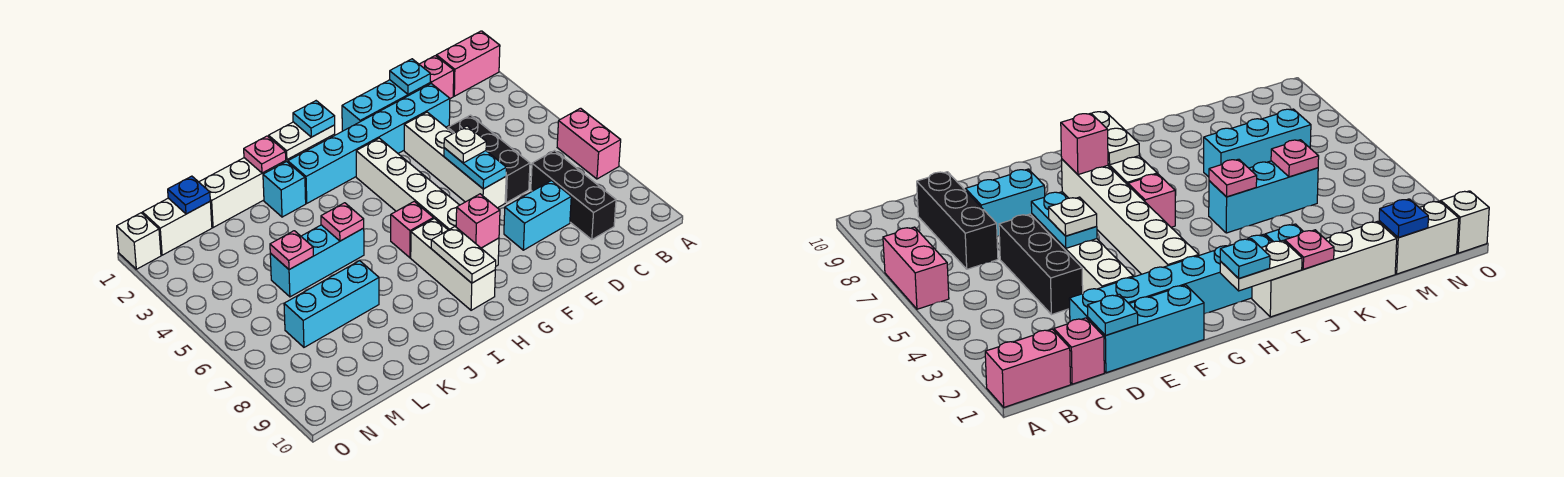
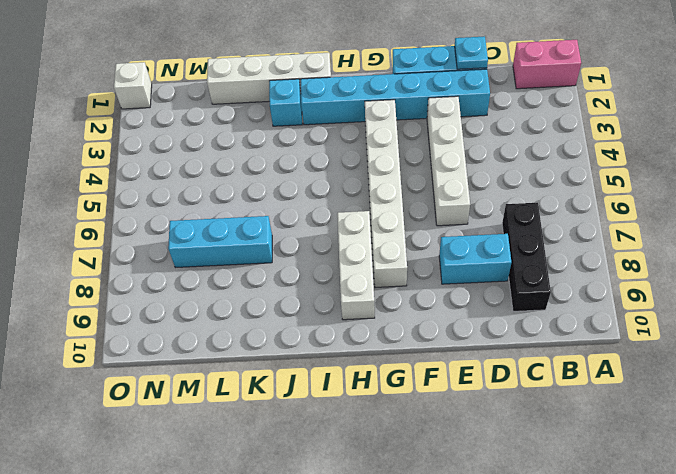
none -> pink brick A6:A7 level 1
none -> pink brick C1 level 1
none -> black brick D4:D6 level 1

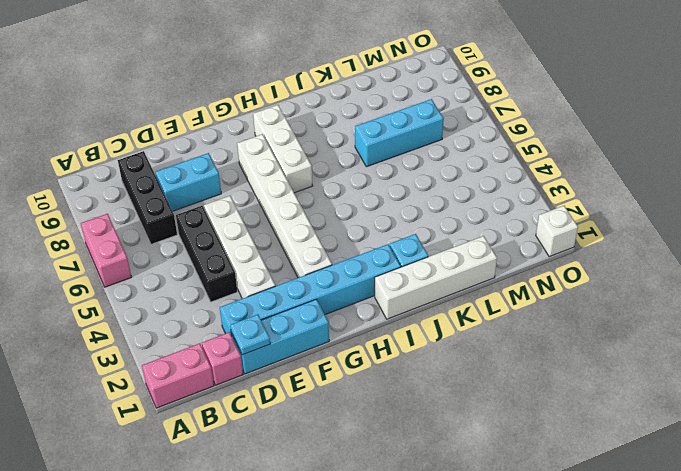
none -> pink brick H6 level 1
none -> cyan brick J5:L5 level 1
none -> white brick M1:N1 level 1

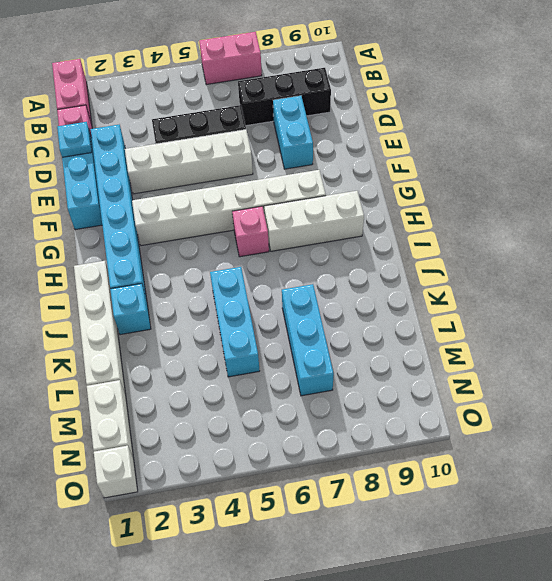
none -> cyan plate E5:E6 level 2
none -> pink brick G8 level 2
none -> white plate H1:I1 level 2

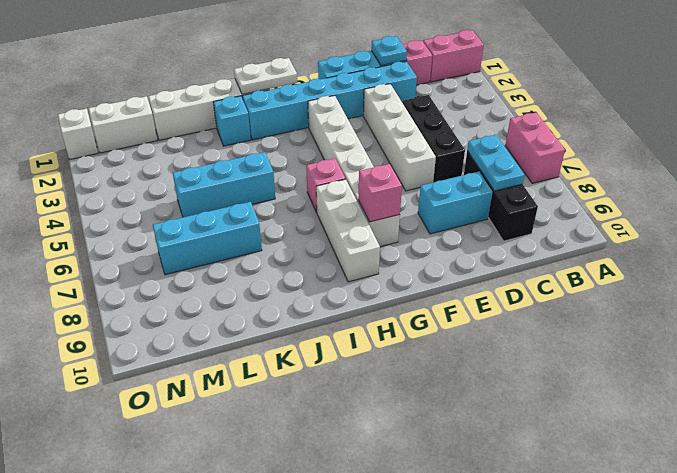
cyan plate C7:C8 level 2 -> cyan plate E5:E6 level 2
none -> white plate H8:H9 level 2
none -> pink plate J1 level 2
none -> pink plate J5 level 2

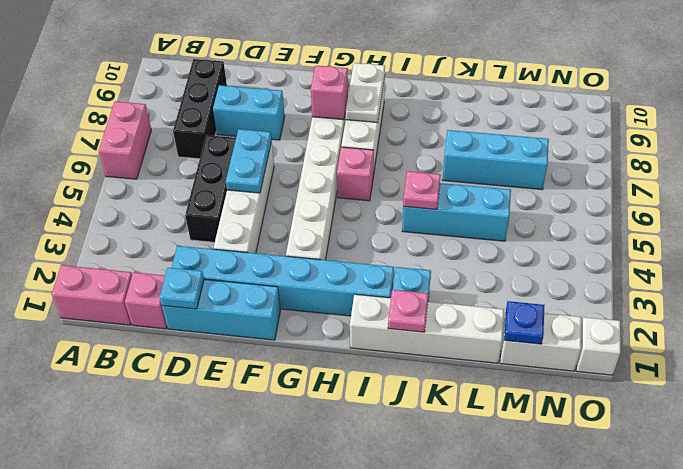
none -> white plate H1:I1 level 2
none -> pink plate L5 level 2
none -> white plate E5 level 3

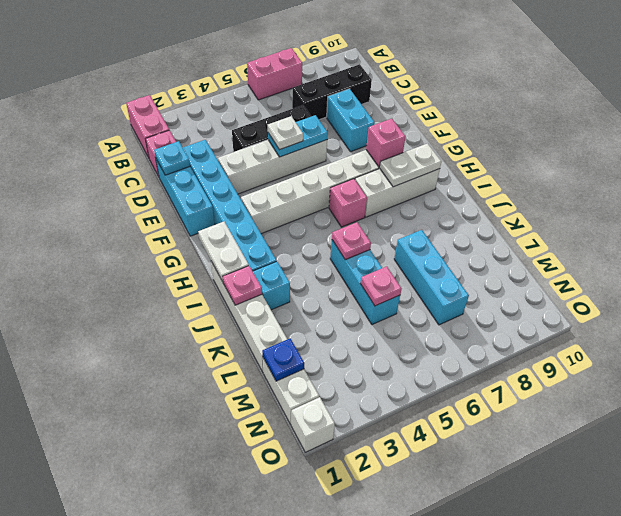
none -> cyan plate H1 level 3

